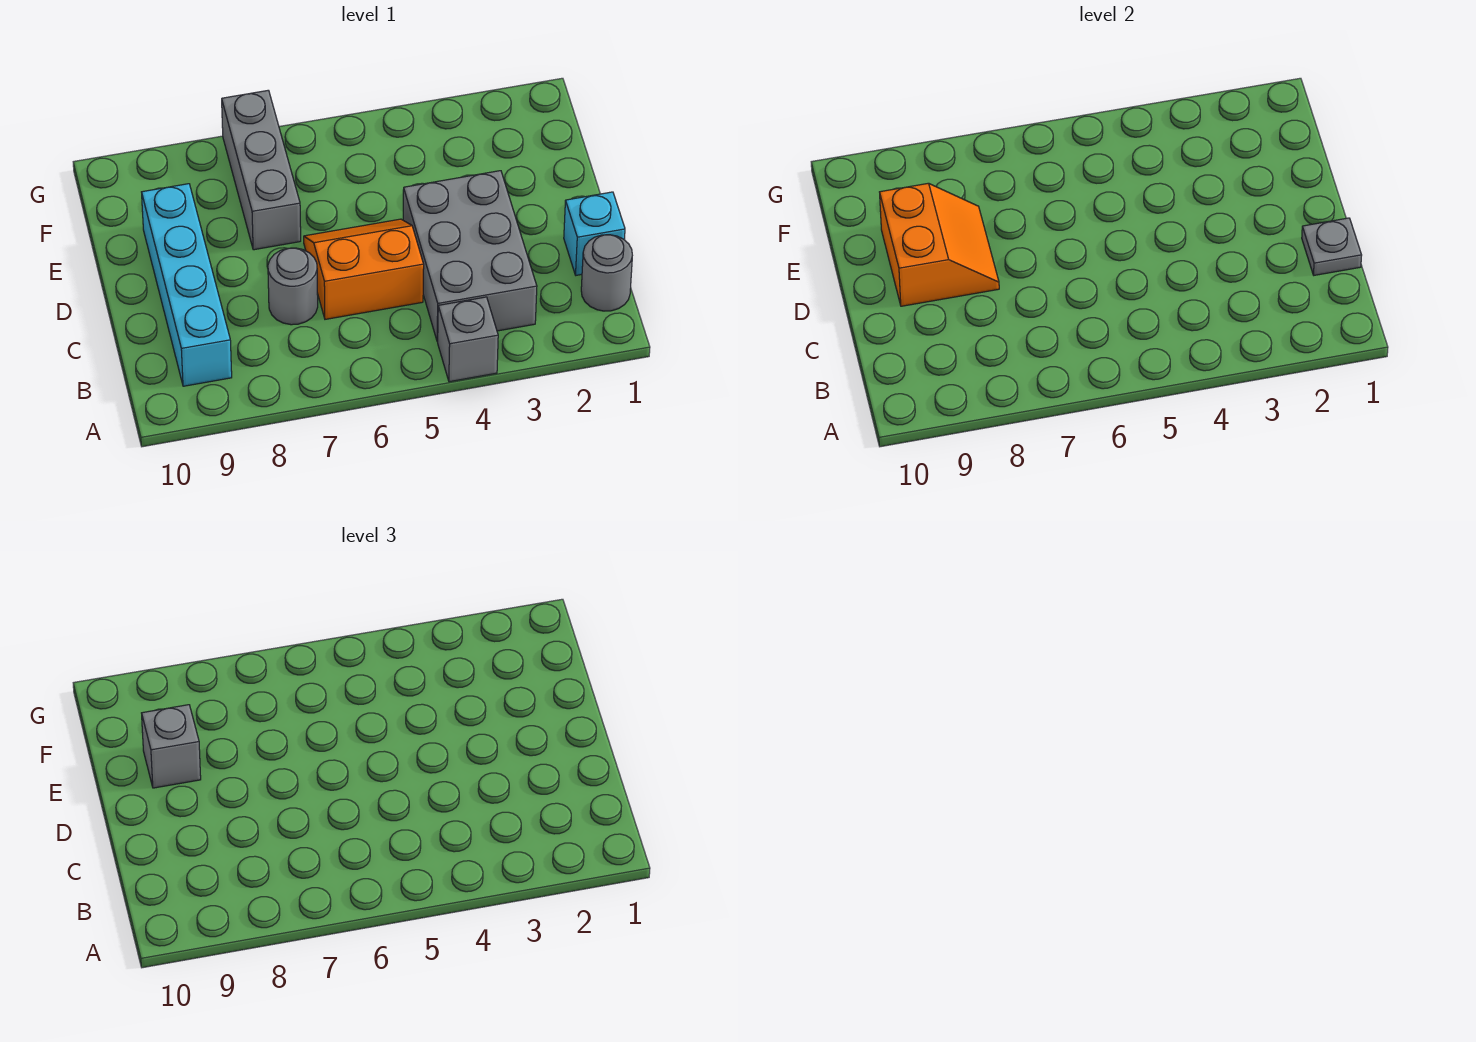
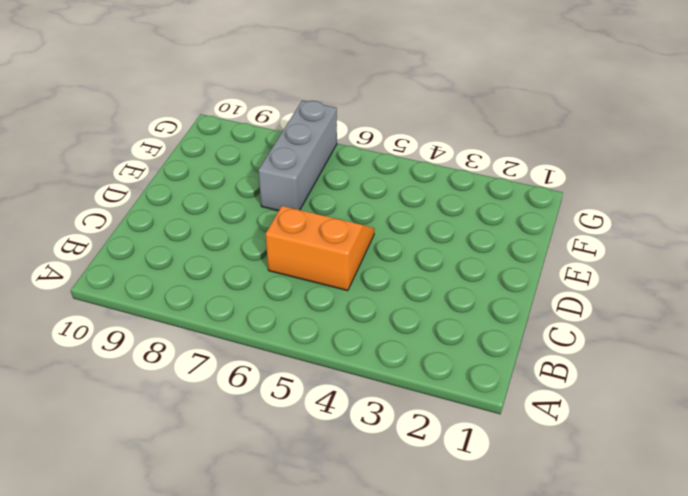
none -> grey brick A4 level 1
none -> grey round brick B1 level 1

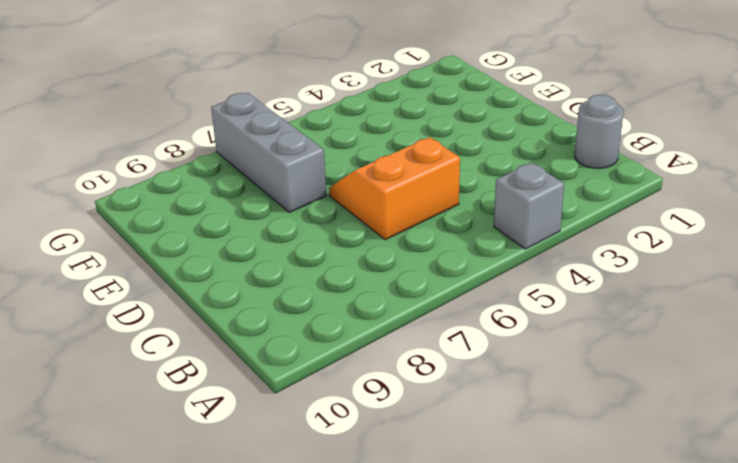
none -> grey brick B3:D4 level 1
none -> cyan brick B9:E9 level 1

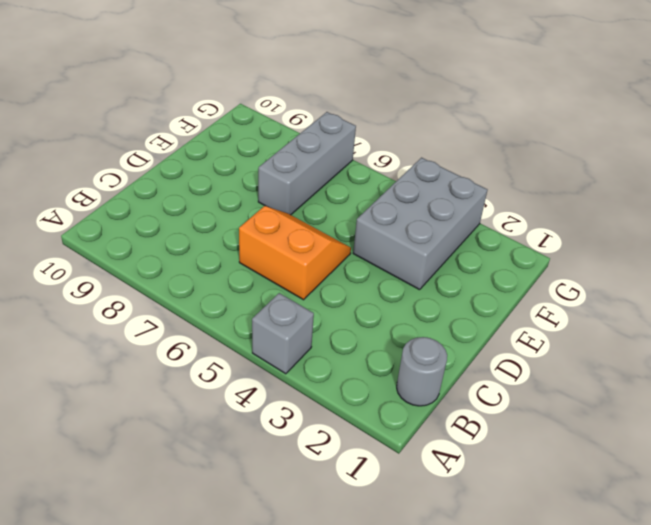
grey brick E3:G4 level 1 -> grey brick B3:D4 level 1
none -> cyan brick B9:E9 level 1
none -> cyan brick C1 level 1

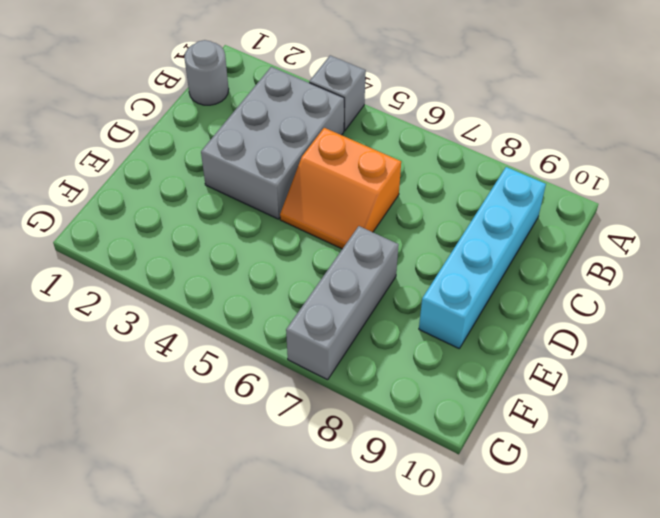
none -> cyan brick C1 level 1
none -> grey round brick C7 level 1

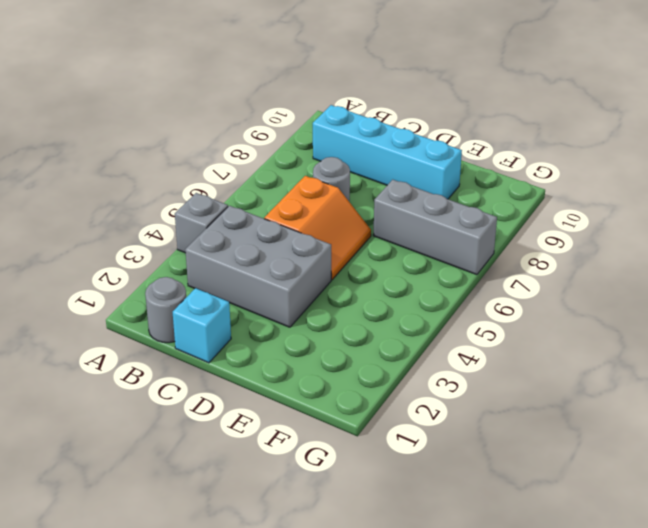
none -> grey plate C1 level 2
none -> orange slope D8:E9 level 2 top 9

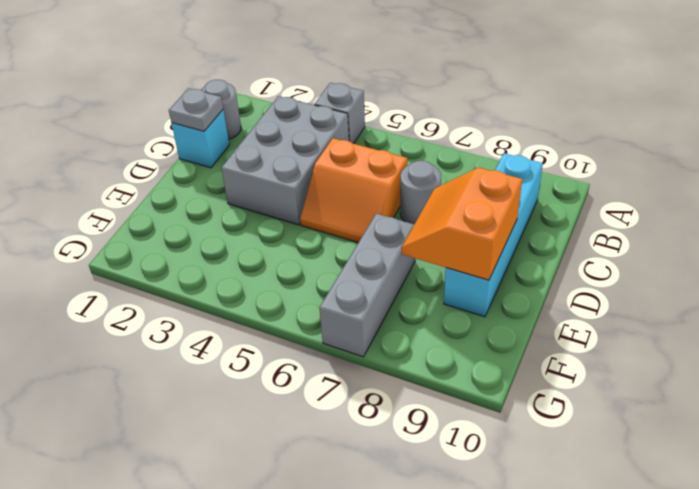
none -> grey brick E9 level 3

